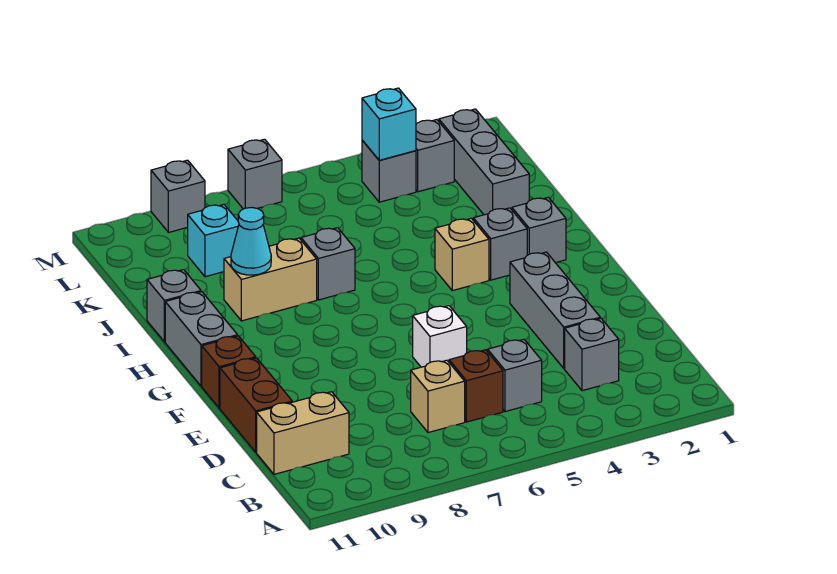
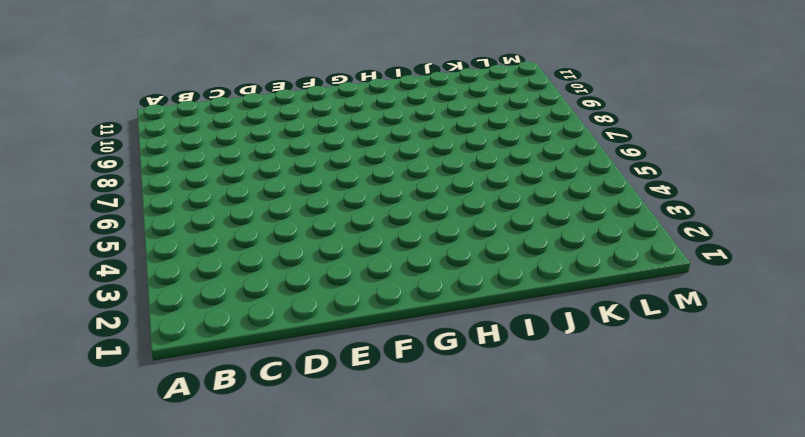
none -> grey brick C3 level 1
none -> grey brick C5 level 1
none -> brown brick C6 level 1

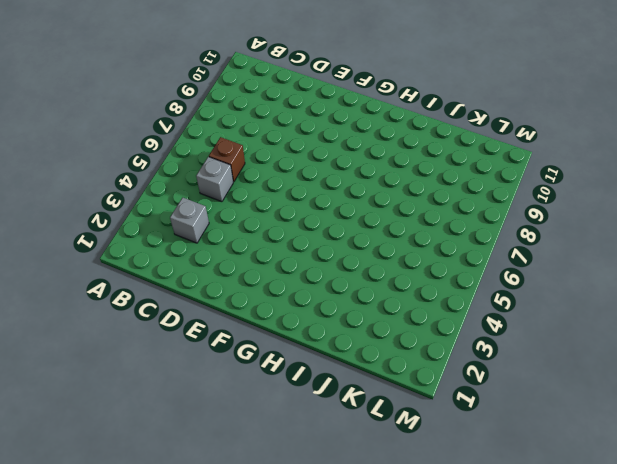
none -> tan brick C7 level 1
none -> tan brick C10:C11 level 1
none -> grey brick D3:F3 level 1

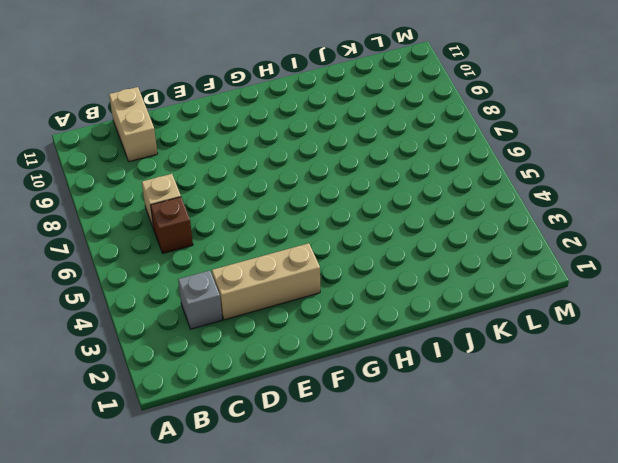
tan brick D3:F3 level 1 -> grey brick D3:F3 level 1
none -> grey brick C5 level 1
none -> brown brick D11:E11 level 1
none -> white brick E6 level 1

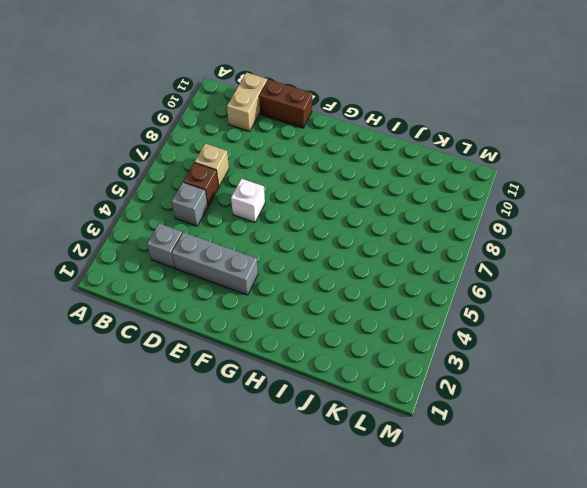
none -> brown brick F11 level 1
none -> grey brick G11:H11 level 1
none -> grey brick H2 level 1

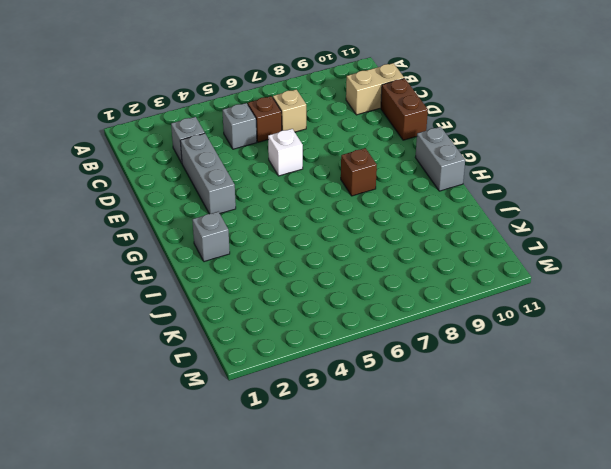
brown brick G8 level 1 -> brown brick F11 level 1
none -> grey brick H3 level 1
none -> tan brick H4 level 1
none -> grey brick I7 level 1

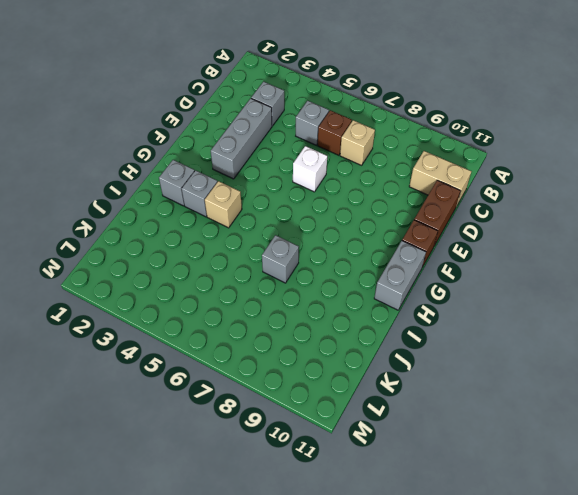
none -> tan brick I8:I9 level 1
none -> grey brick I11 level 1
none -> grey brick J2:L2 level 1

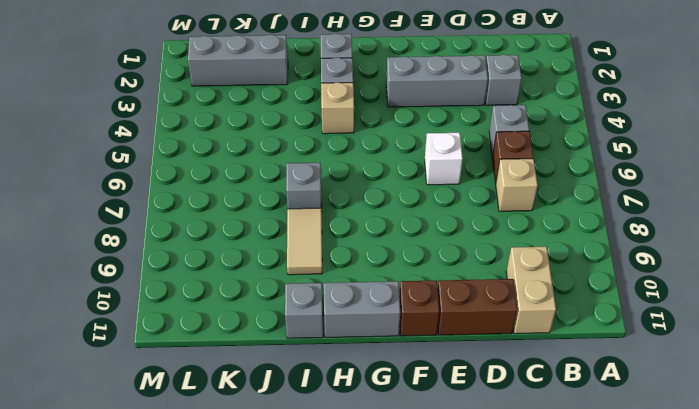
tan tile I8:I9 level 1 -> tan brick I8:I9 level 1
none -> cyan brick K9 level 1
none -> grey brick L3 level 1
none -> grey brick L4 level 1

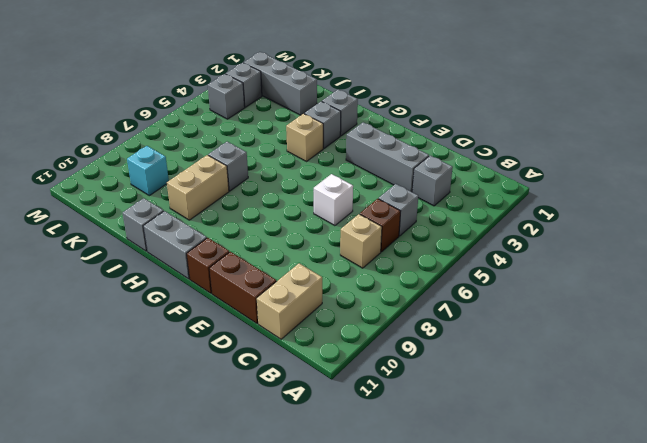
none -> grey brick M7 level 1
none -> grey brick M9 level 1
none -> cyan cone I9 level 2

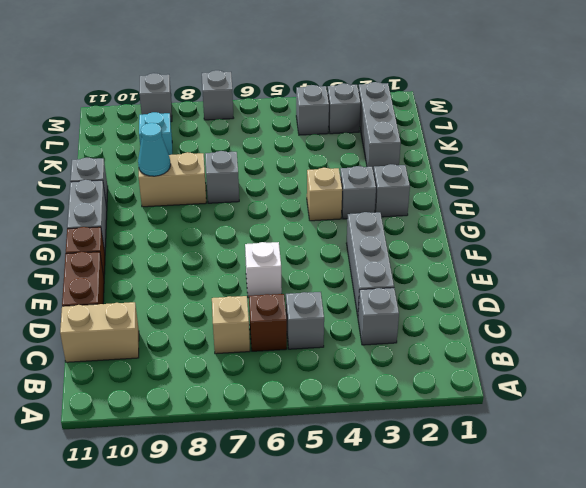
none -> cyan brick L4 level 2

